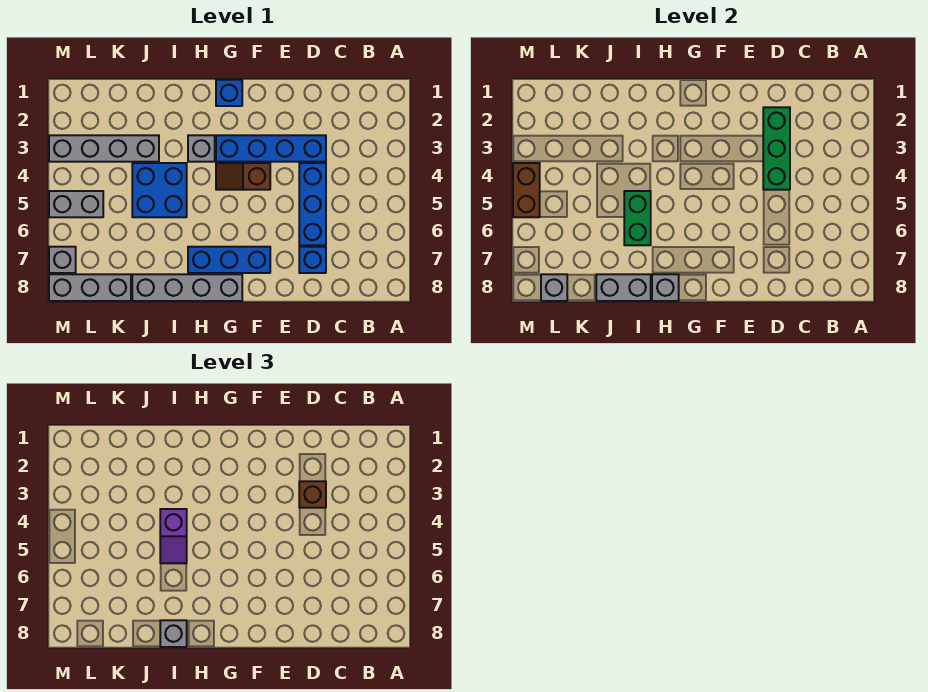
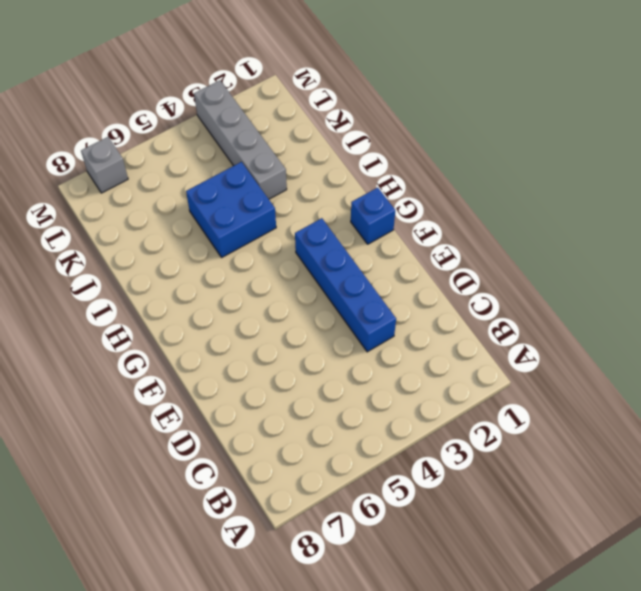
none -> blue brick D4:D6 level 1
none -> blue brick D7 level 1
none -> brown slope F4:G4 level 1 top F

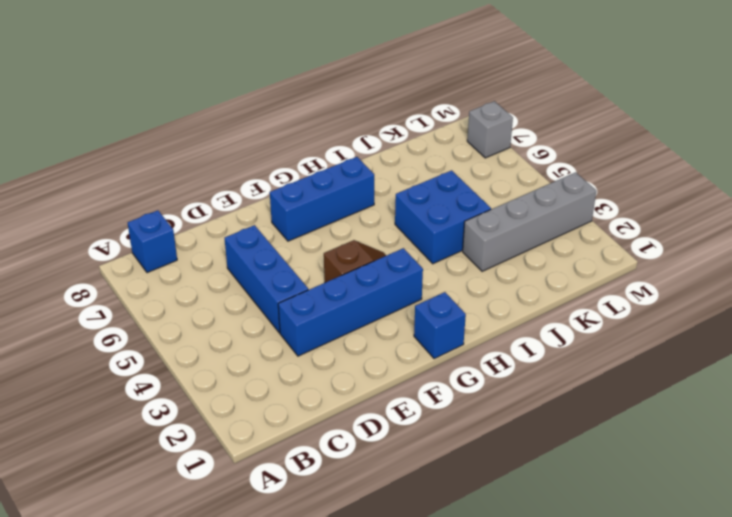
blue brick B8 level 1 -> blue brick D7 level 1
none -> grey brick G8:J8 level 1
none -> grey brick H3 level 1
none -> grey brick K8:M8 level 1

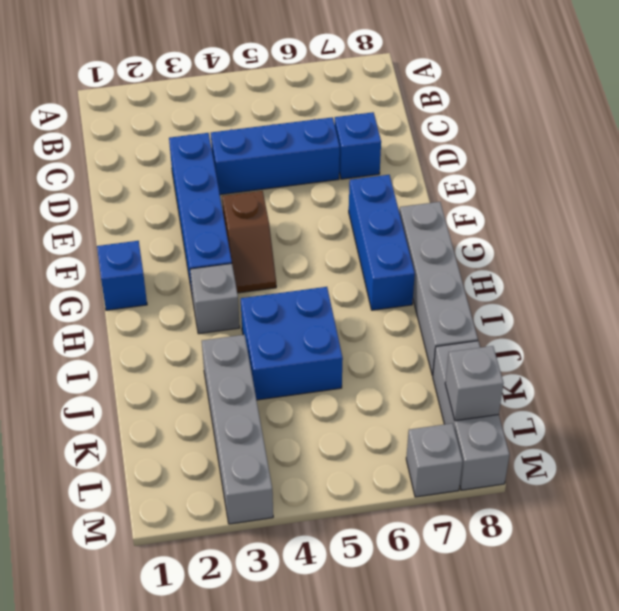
none -> grey brick L5:M5 level 1
none -> green brick D2:D4 level 2
none -> grey brick H8 level 2

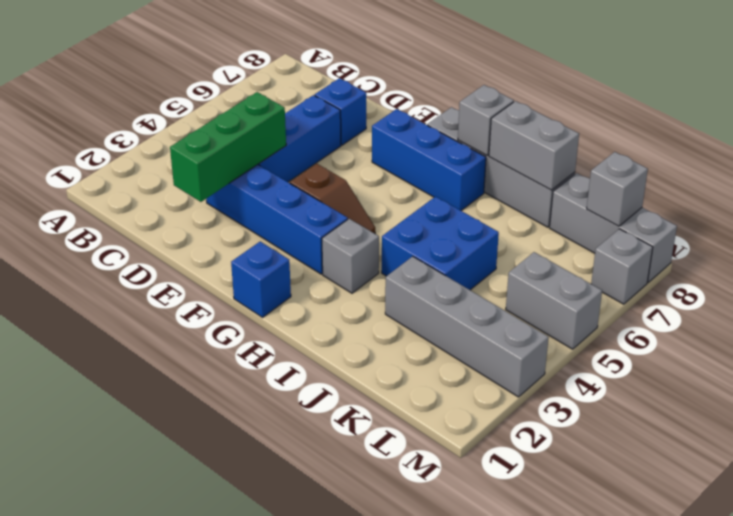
none -> green brick I5:I6 level 2
none -> brown brick M4:M5 level 2
none -> brown brick D3 level 3

